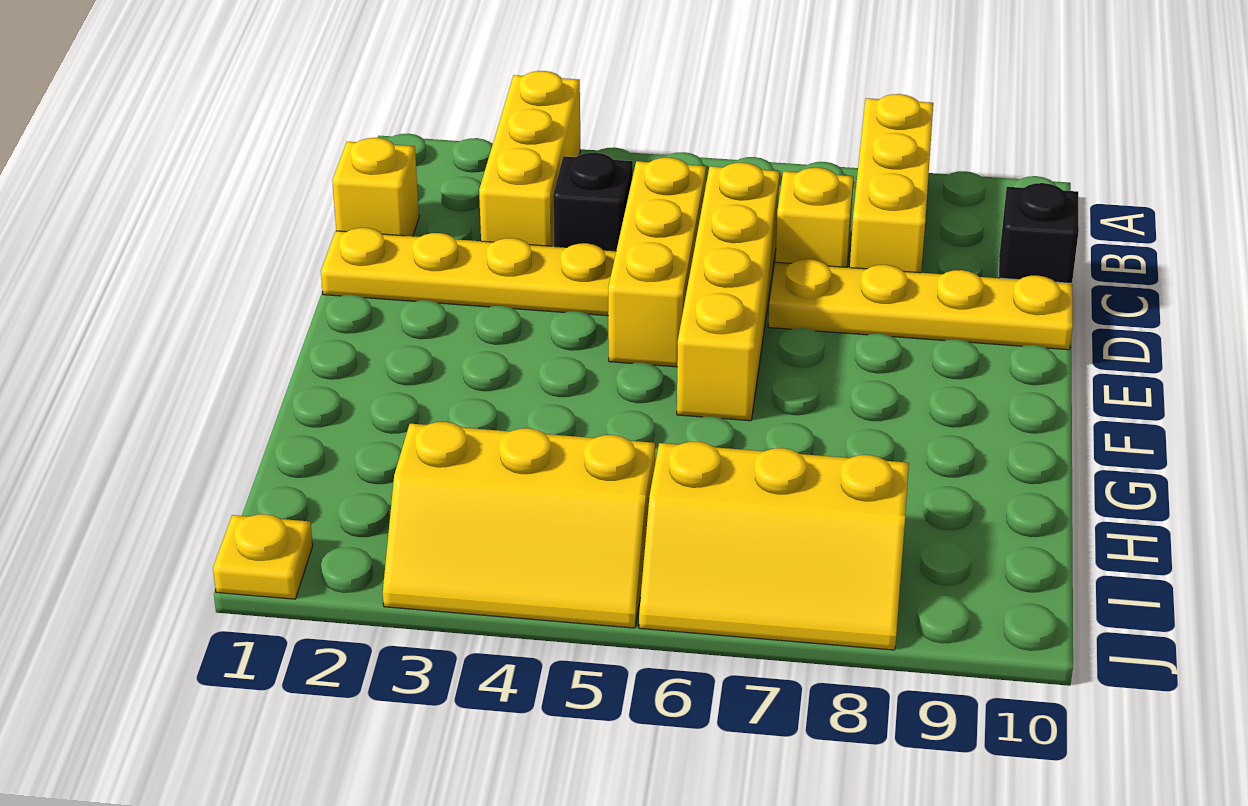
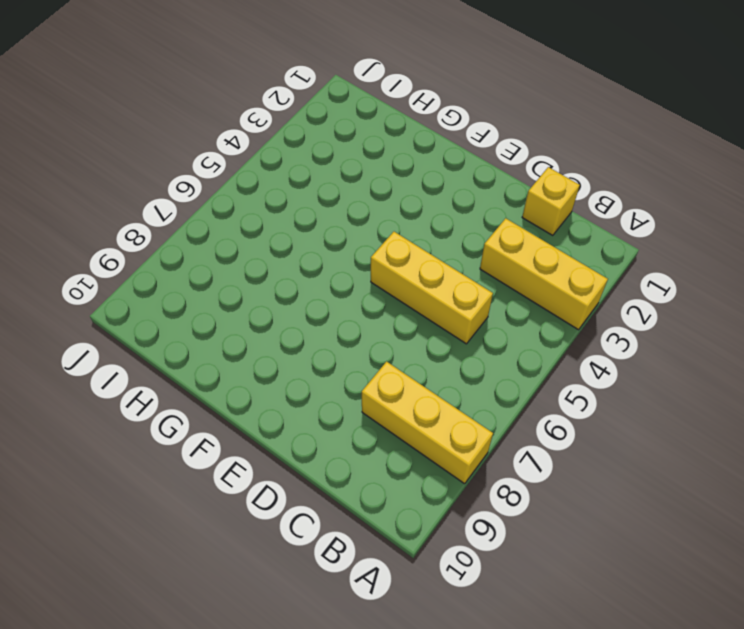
none -> black brick C4 level 1
none -> yellow brick C6:F6 level 1
none -> yellow brick C7 level 1

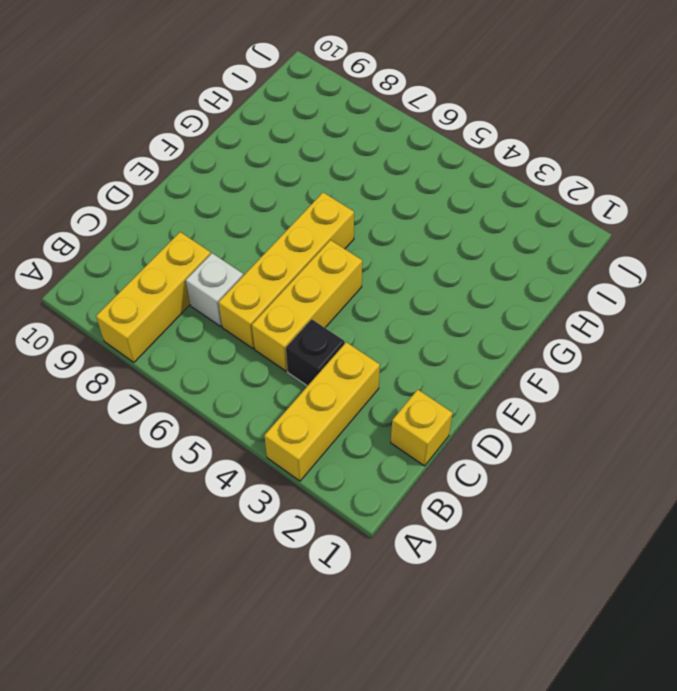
white brick C7 level 1 -> yellow brick C7 level 1
none -> black brick C10 level 1
none -> yellow plate D1:D4 level 1
none -> yellow plate D7:D10 level 1

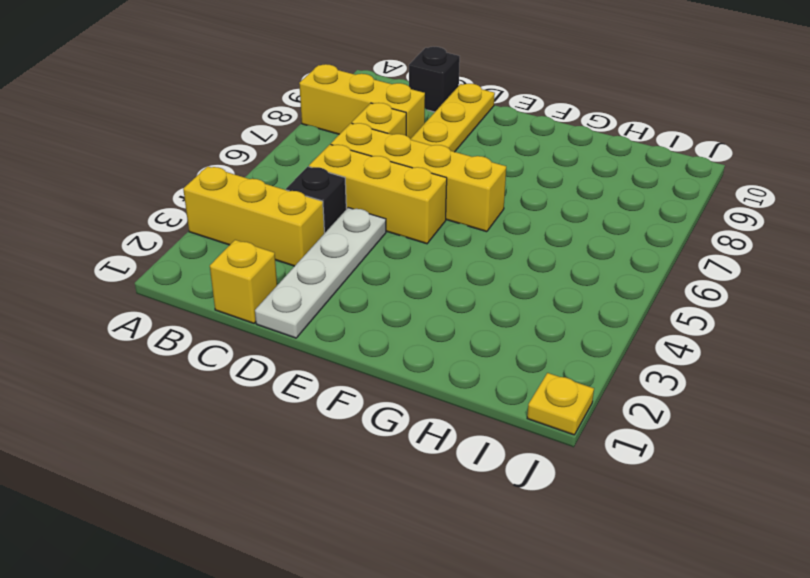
white plate D1:D4 level 1 -> yellow plate D1:D4 level 1
none -> yellow slope I3:J5 level 1 top I
none -> yellow slope I6:J8 level 1 top I

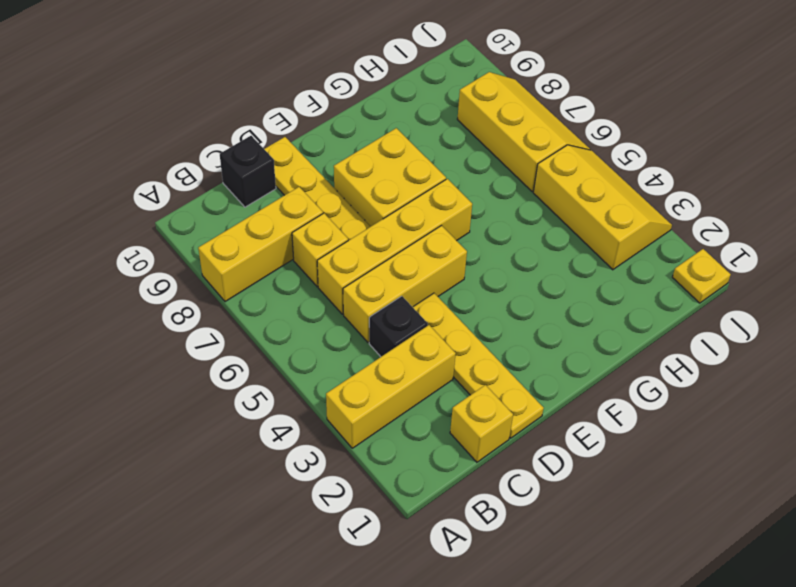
yellow brick E7:F8 level 1 -> none

